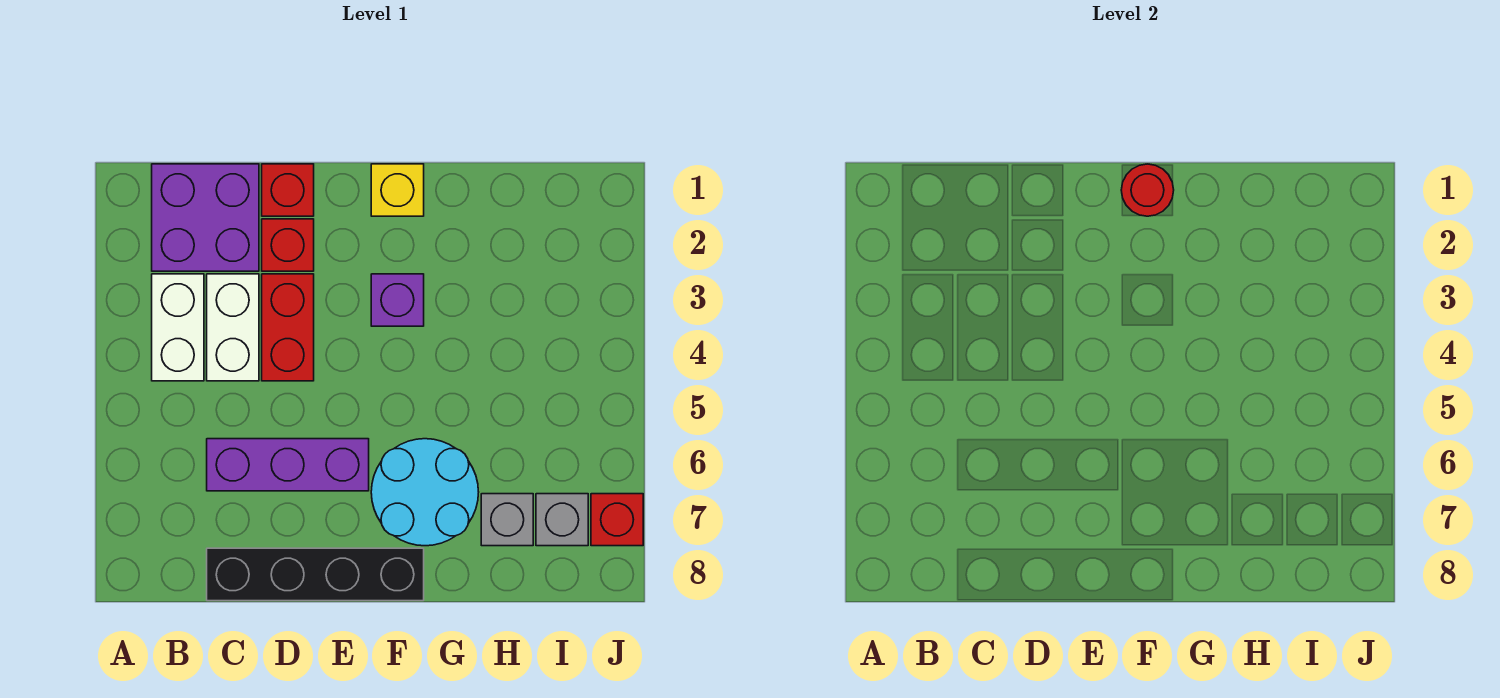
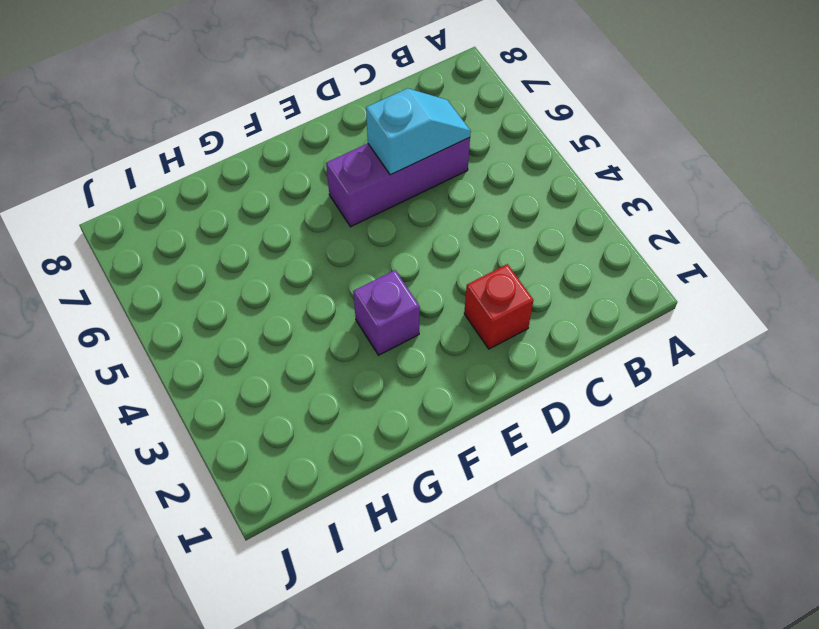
cyan slope C6:D6 level 2 top D -> none
none -> purple brick B1:C2 level 1
none -> white brick B3:B4 level 1
none -> white brick C3:C4 level 1

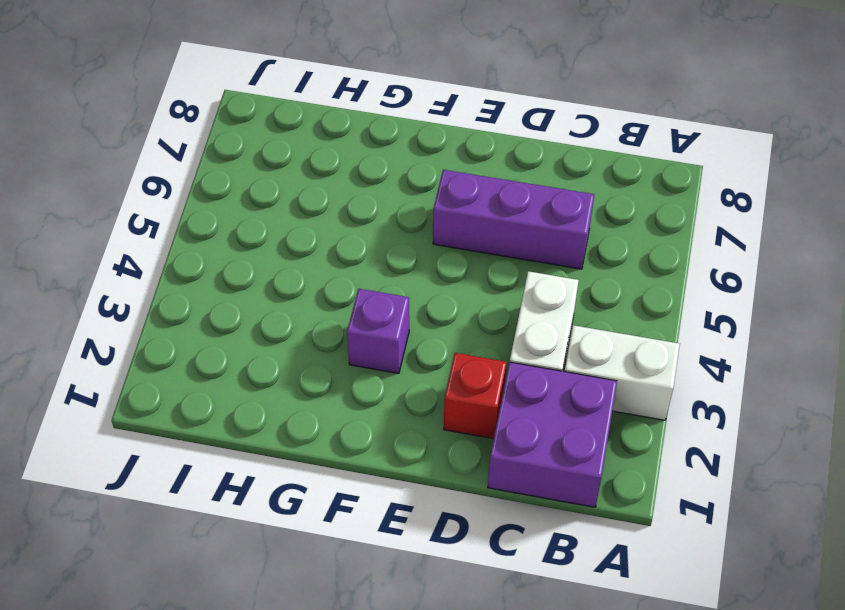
white brick A3:B3 level 1 -> white brick B3:B4 level 1
none -> black brick C8:F8 level 1
none -> red brick D1 level 1
none -> red brick D3:D4 level 1

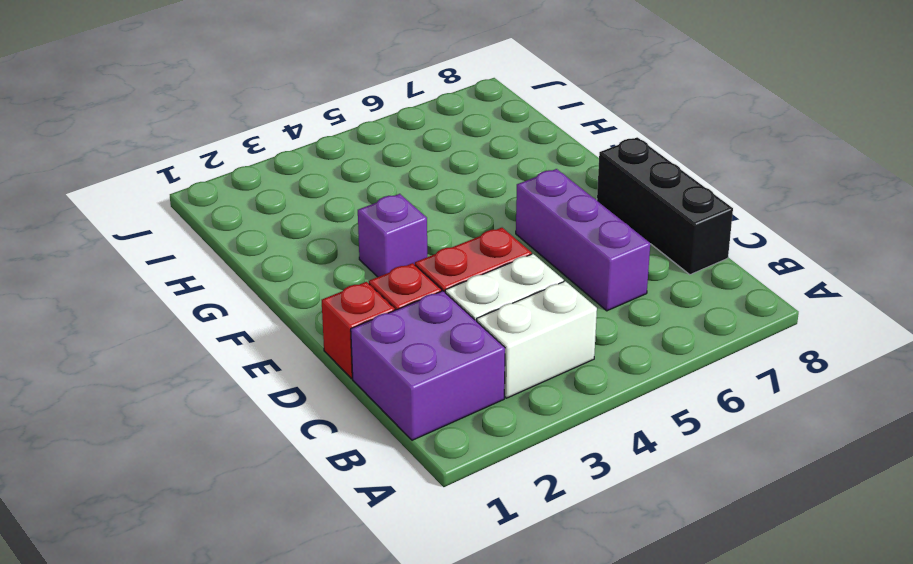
black brick C8:E8 level 1 -> black brick C8:F8 level 1
none -> yellow brick F1 level 1
none -> cyan round brick F6:G7 level 1
none -> grey brick H7 level 1

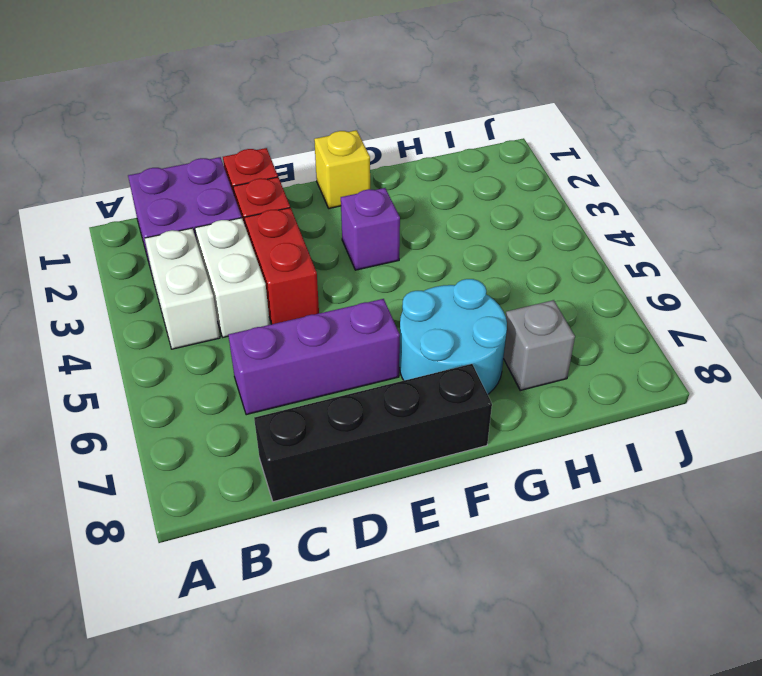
none -> grey brick I7 level 1
none -> red brick J7 level 1
none -> red round brick F1 level 2

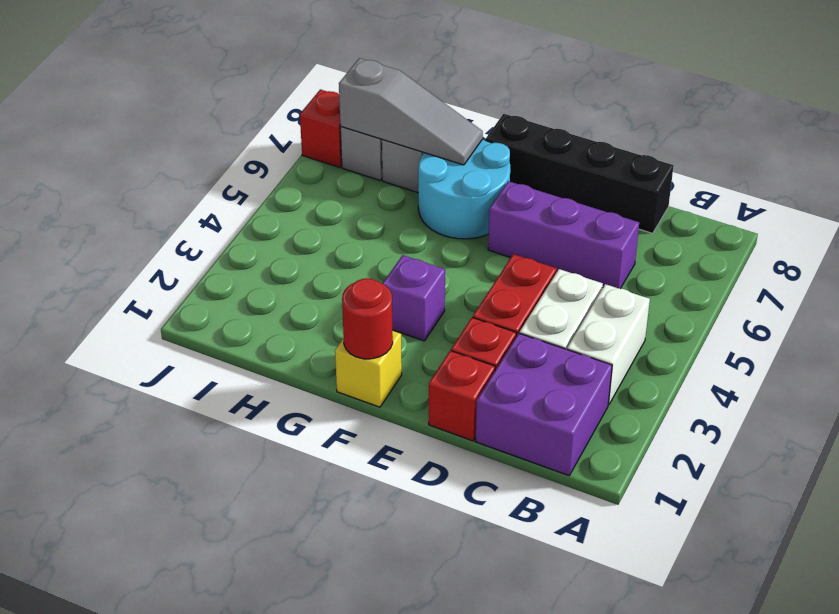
grey slope G7:I7 level 2 top I -> none

